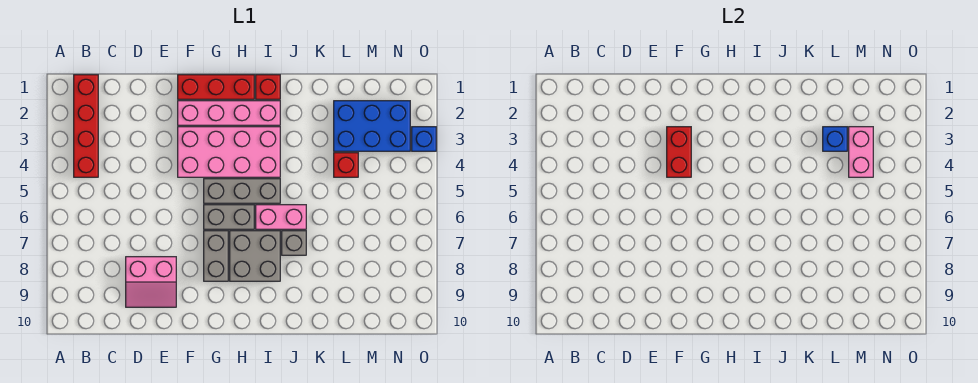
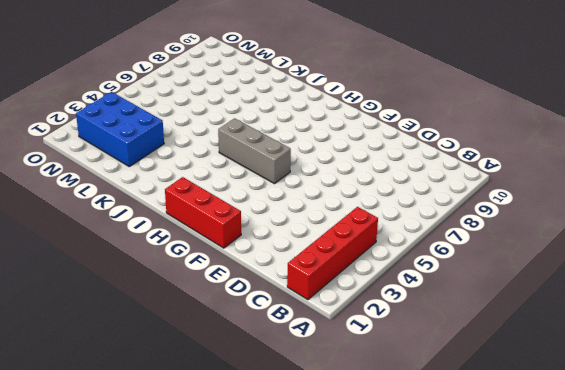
none -> pink slope D8:E9 level 1 top 8
none -> pink brick F2:I2 level 1
none -> pink brick F3:I4 level 1

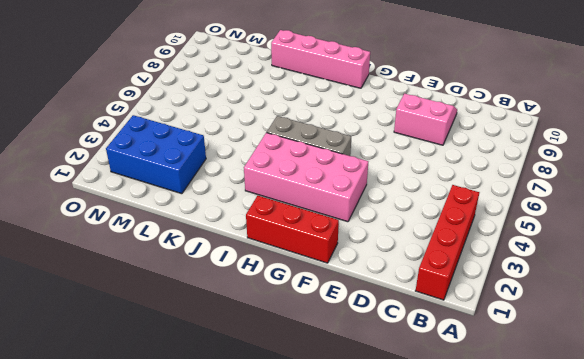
pink brick H10:K10 level 1 -> pink brick F2:I2 level 1
none -> grey brick G6:H6 level 1
none -> grey brick G7:G8 level 1
none -> grey brick H7:I8 level 1

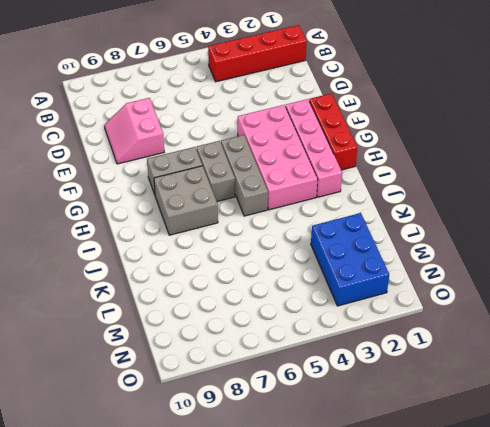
none -> red brick I1 level 1
none -> pink brick I6:J6 level 1
none -> grey brick J7 level 1

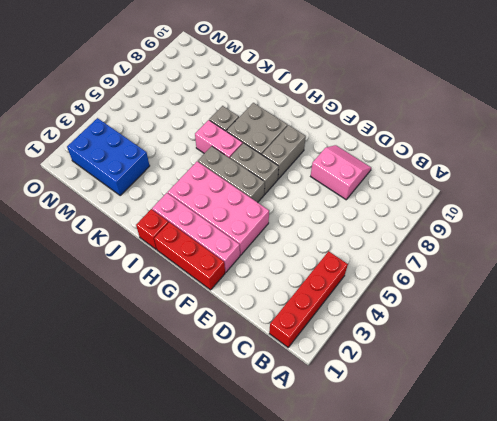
none -> red brick L4 level 1
none -> blue brick O3 level 1
none -> red brick F3:F4 level 2

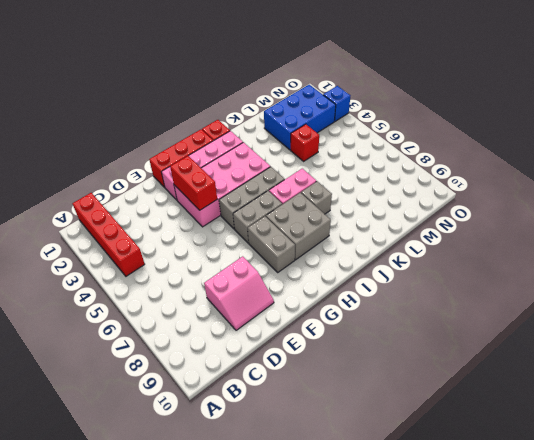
none -> blue brick L3 level 2
none -> pink brick M3:M4 level 2

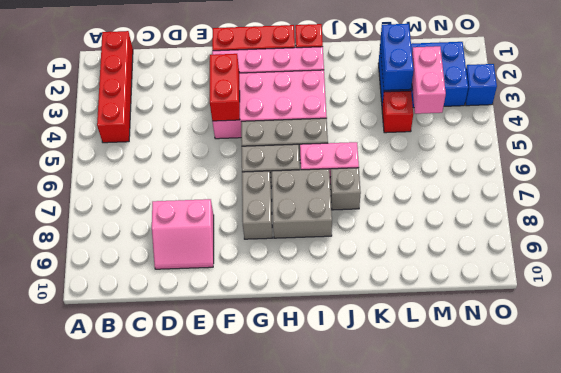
blue brick L2:L3 level 2 -> blue brick L3 level 2

